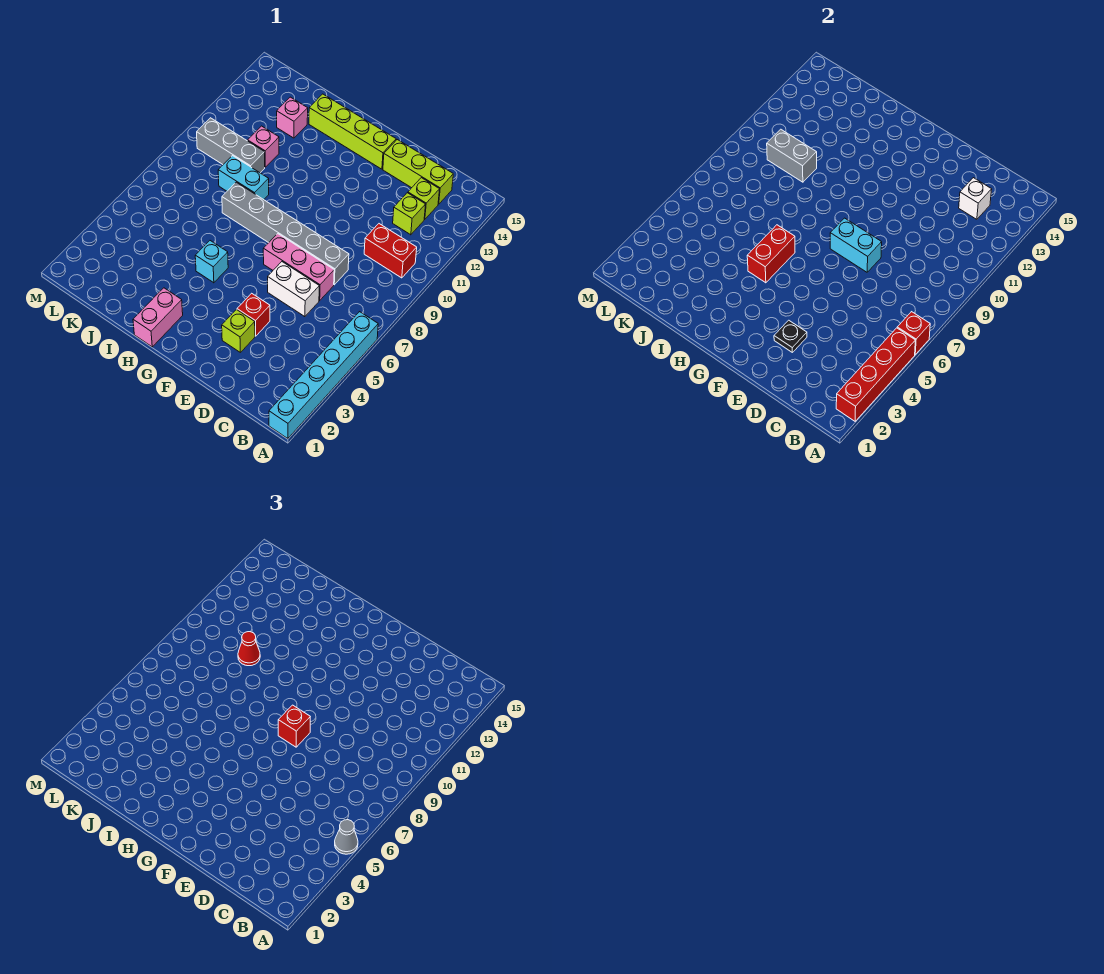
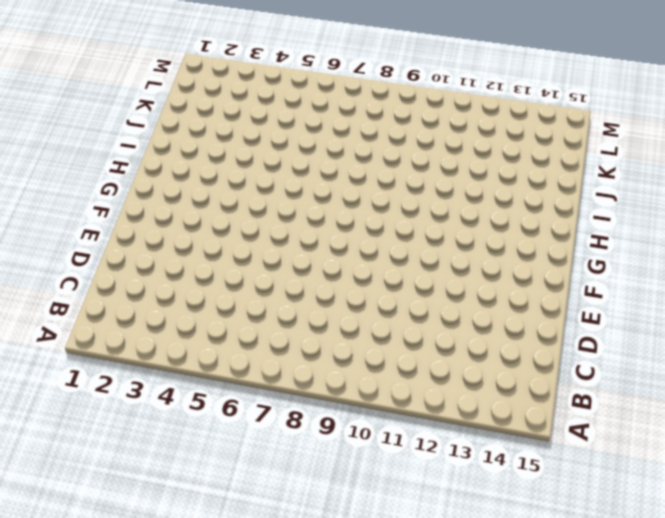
none -> cyan brick A1:A6 level 1
none -> red brick B10:C10 level 1
none -> lime brick C12 level 1

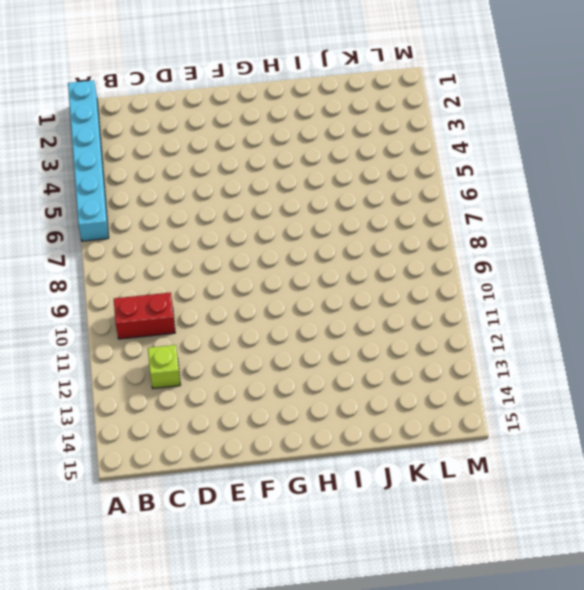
none -> lime brick C13 level 1
none -> lime brick C14:E14 level 1
none -> white brick D6:E6 level 1

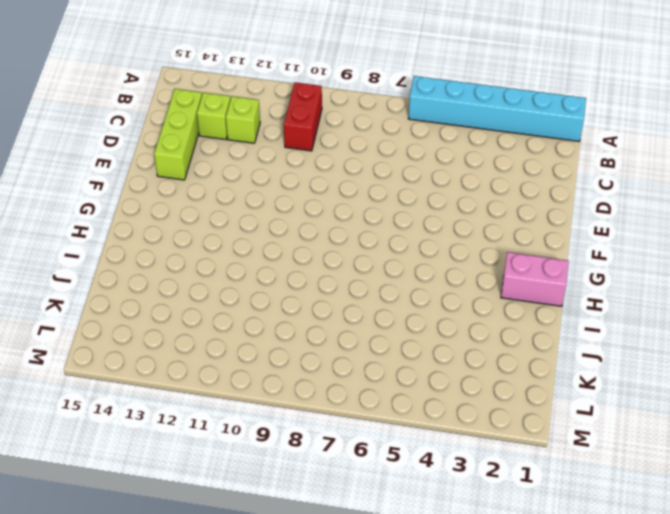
none -> white brick D6:E6 level 1
none -> pink brick D7:F7 level 1
none -> grey brick D8:I8 level 1

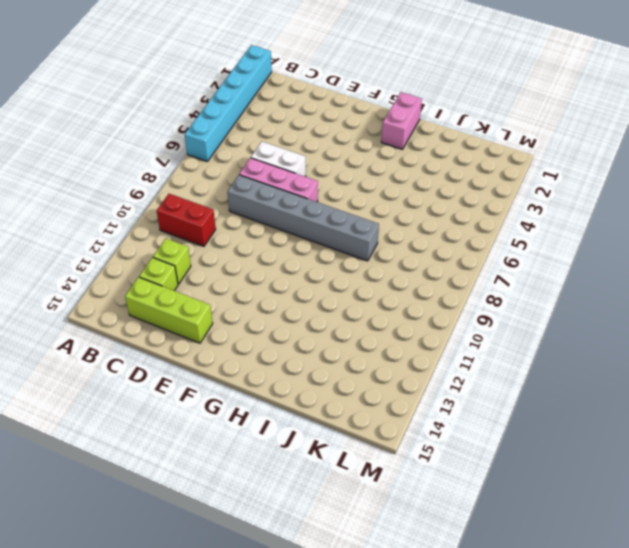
none -> lime brick E3 level 1
none -> red brick E4 level 1
none -> lime brick F14:I14 level 1

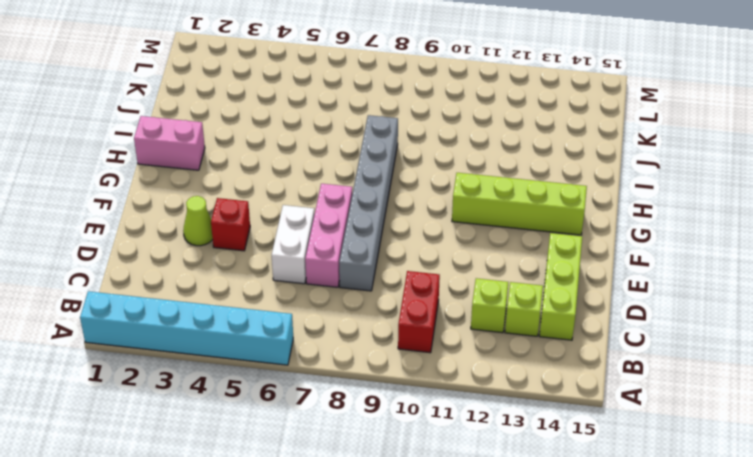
lime cone E3 level 1 -> lime brick E3 level 1
lime brick G11:G14 level 1 -> lime brick F14:I14 level 1
none -> cyan brick H5 level 1
none -> cyan brick I9:J9 level 1
none -> grey brick J10:L10 level 1

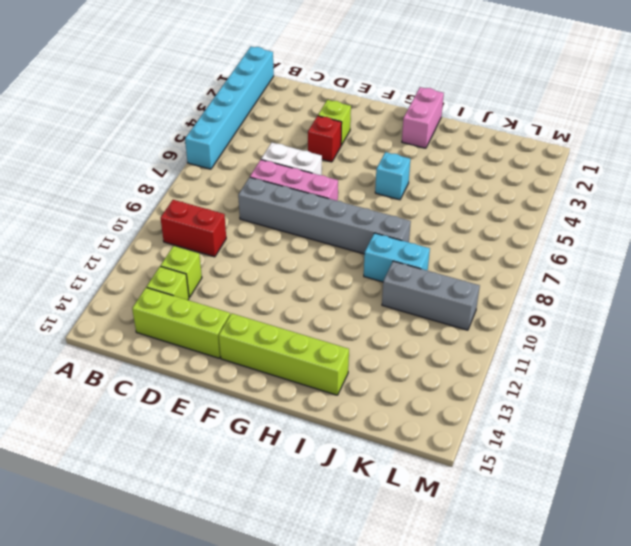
none -> pink brick J11 level 1
none -> pink brick J13 level 1
none -> red brick A2:A5 level 2

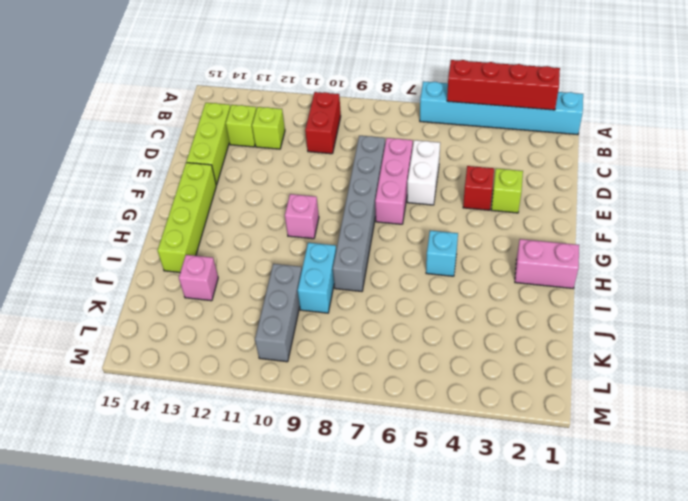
pink brick G10 level 1 -> pink brick J11 level 1
none -> red brick A6 level 2
none -> white brick C13 level 2
none -> black plate E3 level 2

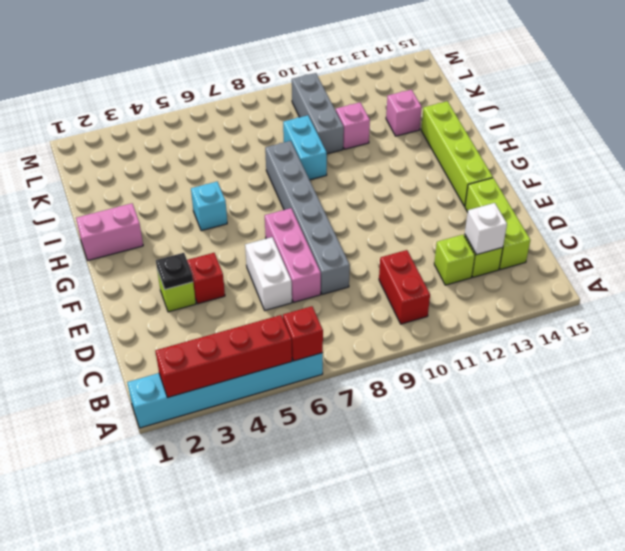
none -> cyan brick E8:F8 level 2
none -> red brick H5:H6 level 2
none -> grey brick J10:K10 level 2

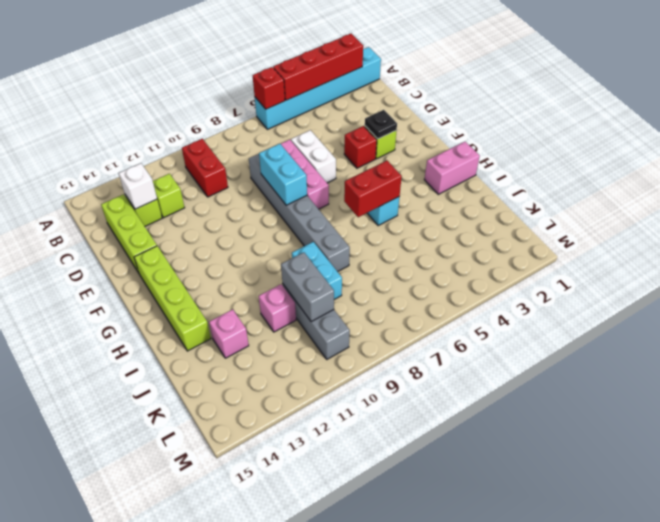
none -> grey cone A5 level 3
none -> red brick F8 level 3
none -> red cone J10 level 3

